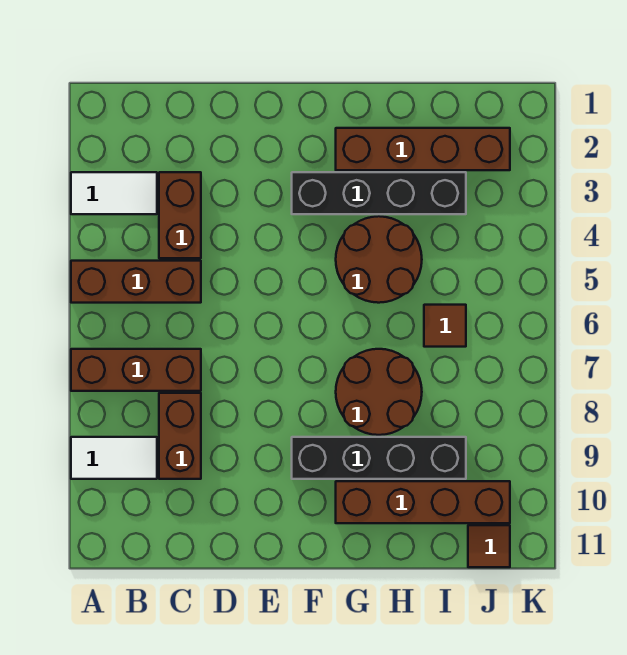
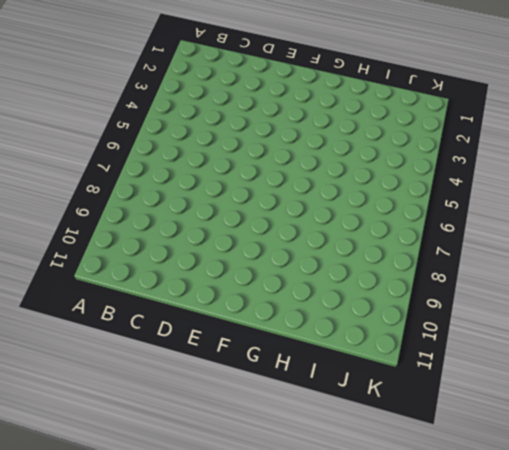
none -> white tile A3:B3 level 1
none -> brown brick A5:C5 level 1
none -> brown brick A7:C7 level 1

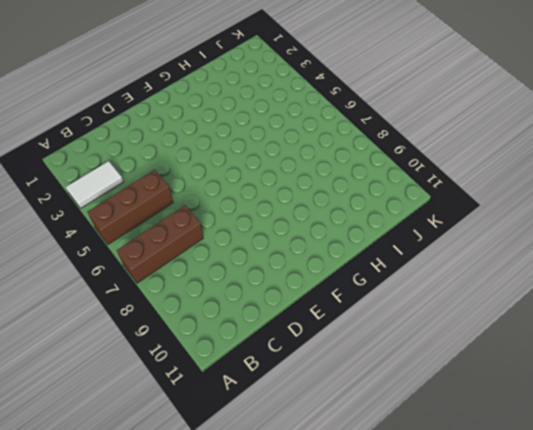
none -> white tile A9:B9 level 1
none -> brown brick C3:C4 level 1
none -> brown brick C8:C9 level 1

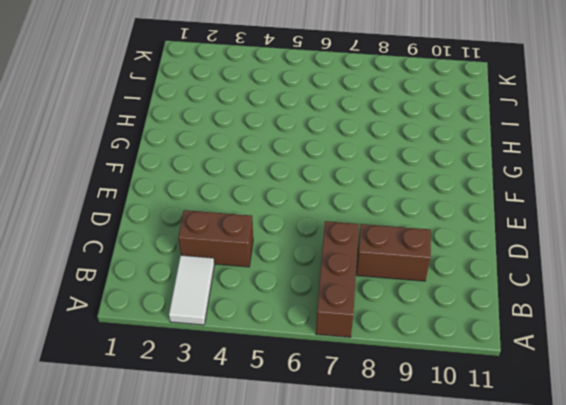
none -> brown brick A5:C5 level 1
none -> white tile A9:B9 level 1
none -> black brick F3:I3 level 1

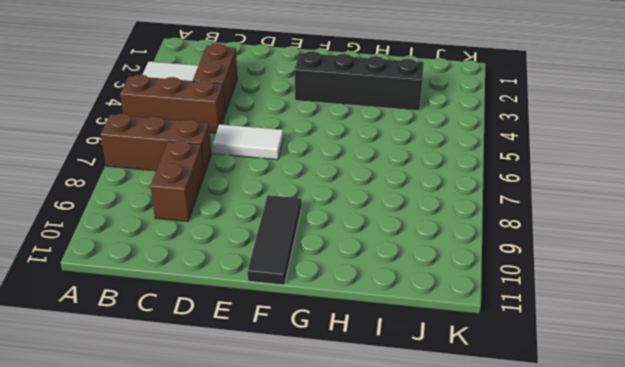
white tile D6:E6 level 1 -> white tile A9:B9 level 1
black tile F9:F11 level 1 -> black brick F9:I9 level 1
none -> brown brick G2:J2 level 1
none -> brown round brick G4:H5 level 1
none -> brown round brick G7:H8 level 1

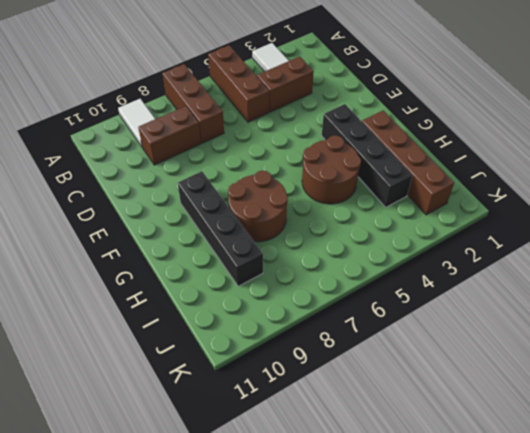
none -> brown brick G10:J10 level 1
none -> brown tile I6 level 1
none -> brown tile J11 level 1

